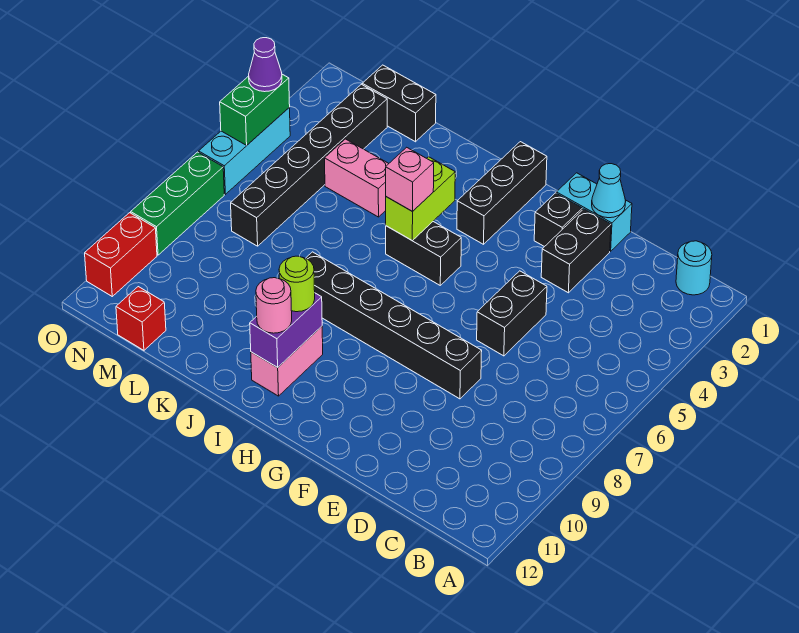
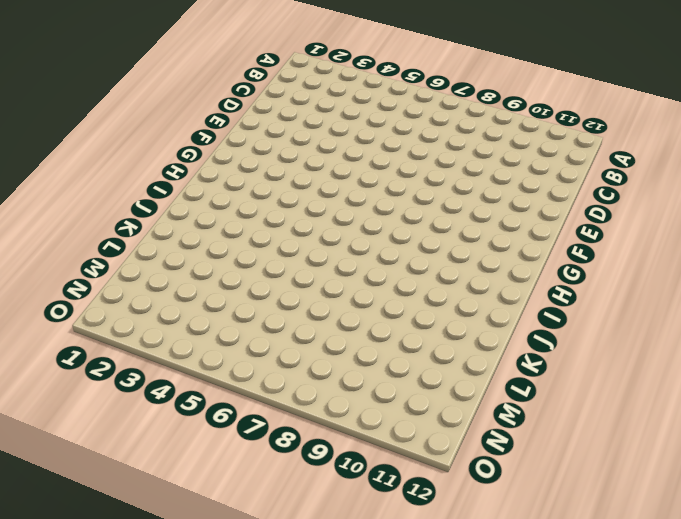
none -> cyan round brick B1 level 1
none -> cyan brick E1:F1 level 1
none -> black brick E2:E3 level 1

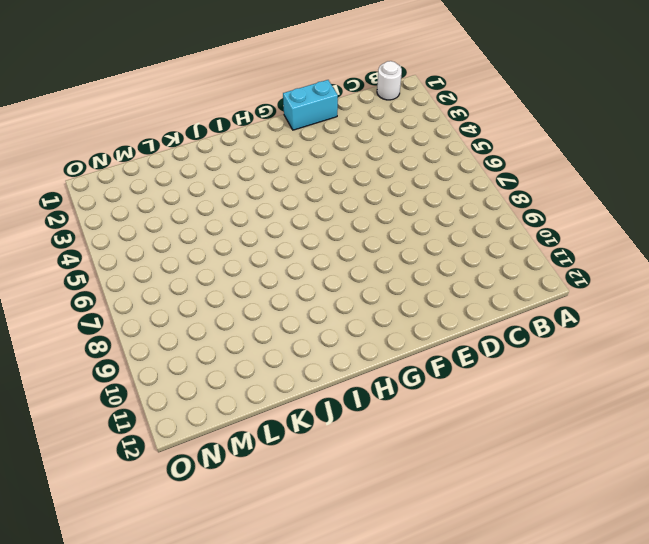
white round brick B1 level 1 -> cyan round brick B1 level 1
none -> black brick E2:E3 level 1
none -> black brick E5:E6 level 1
none -> black brick E8:J8 level 1

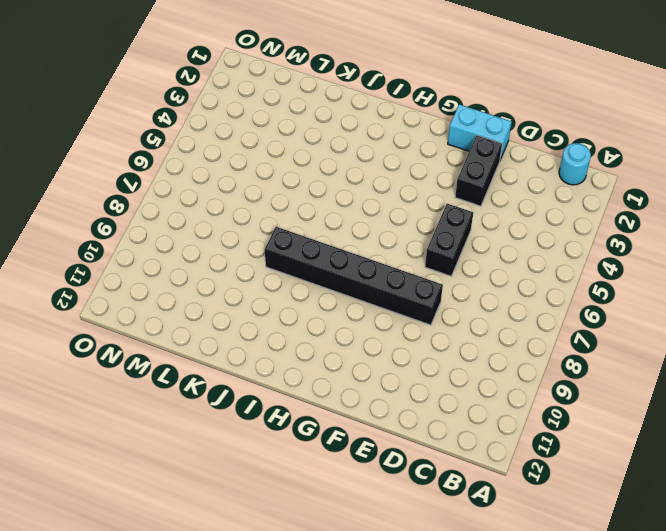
none -> black brick F2 level 1
none -> black brick H1:H3 level 1
none -> black brick H5:I5 level 1

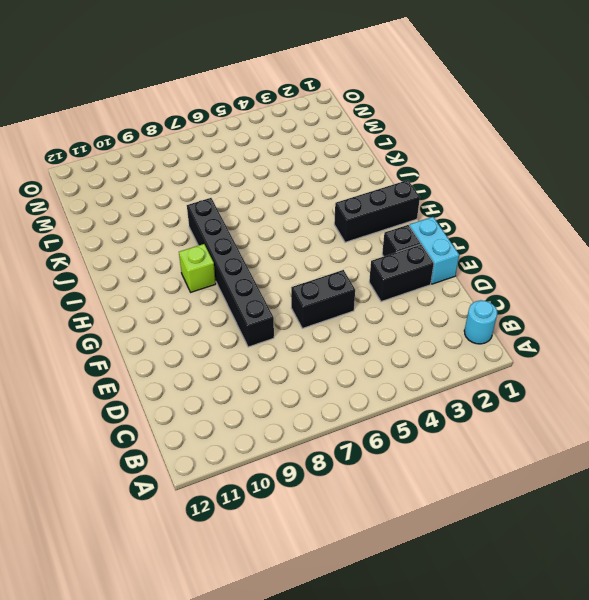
lime brick H9 level 1 -> none
none -> black brick H5:I5 level 1
none -> pink brick I10:I11 level 1
none -> pink brick K4:L4 level 1

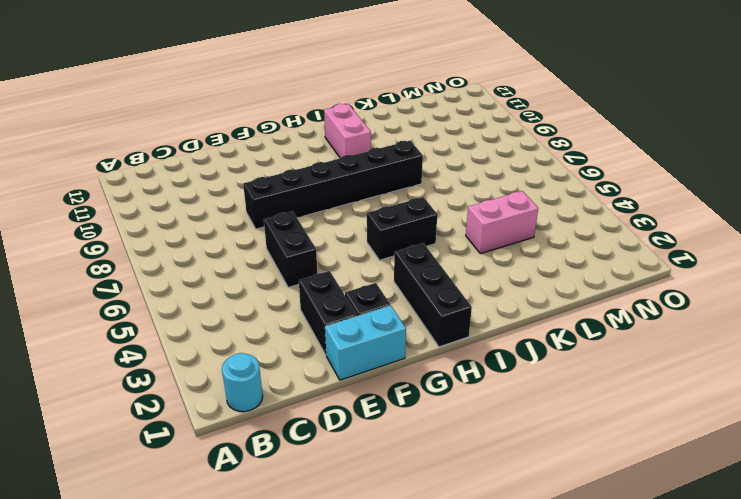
none -> black brick L1:M1 level 1
none -> black brick M2:M7 level 1
none -> red brick M12 level 1

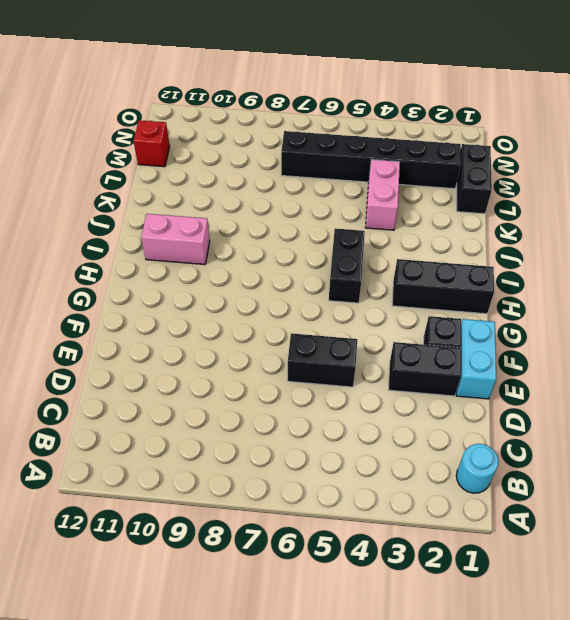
none -> black brick E8:J8 level 1
none -> cyan brick O4:O6 level 1
none -> green brick O7:O9 level 1

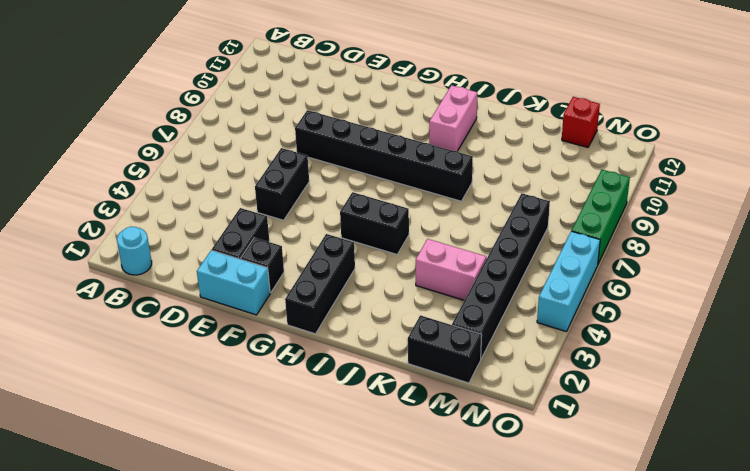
none -> red brick O10:O11 level 1
none -> cyan cone E1 level 2
none -> lime brick I4:I5 level 2

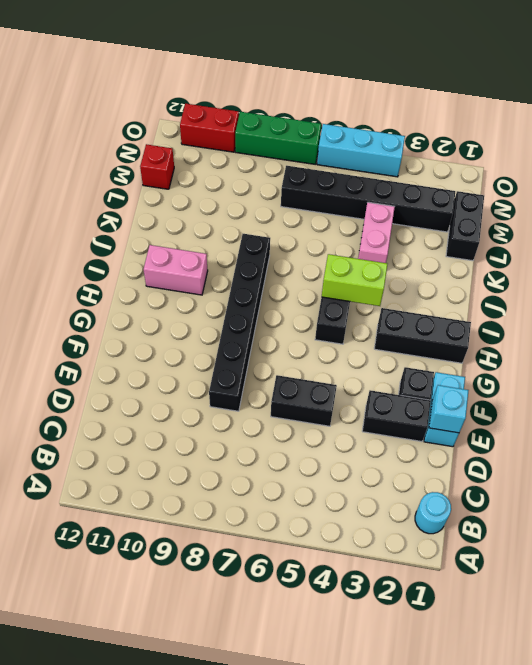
cyan brick E1 level 2 -> cyan cone E1 level 2
none -> purple brick I10:I11 level 2
none -> green brick O4:O5 level 2
none -> pink brick I5 level 3

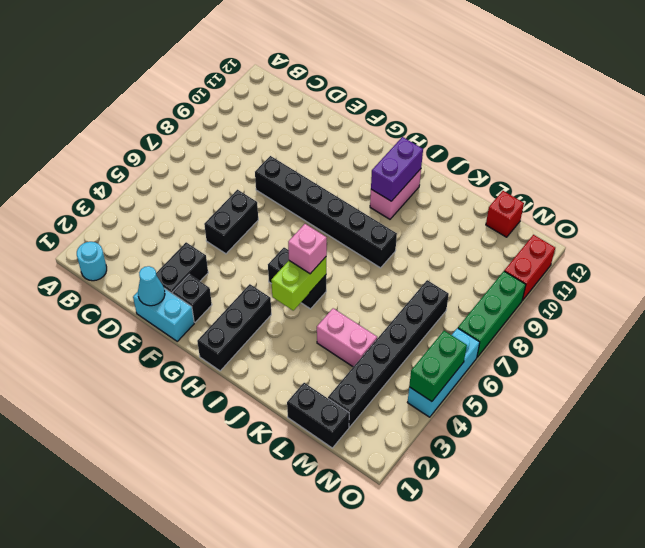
none -> lime round brick I10 level 3
none -> pink round brick I11 level 3
none -> purple cone O4 level 3

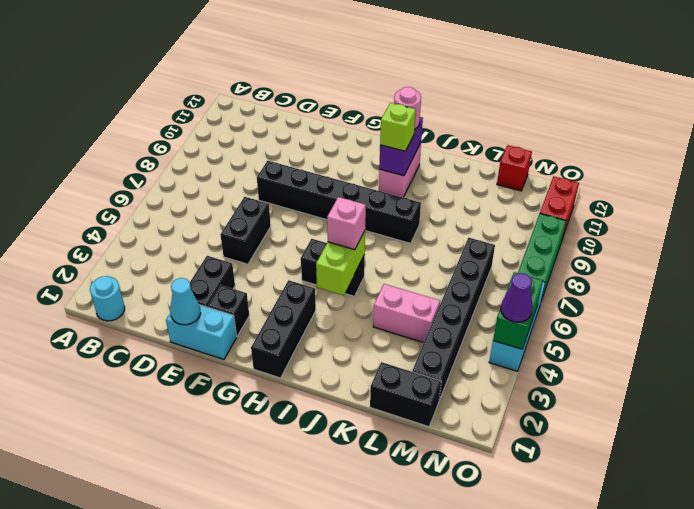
lime brick I10 level 3 -> lime round brick I10 level 3

